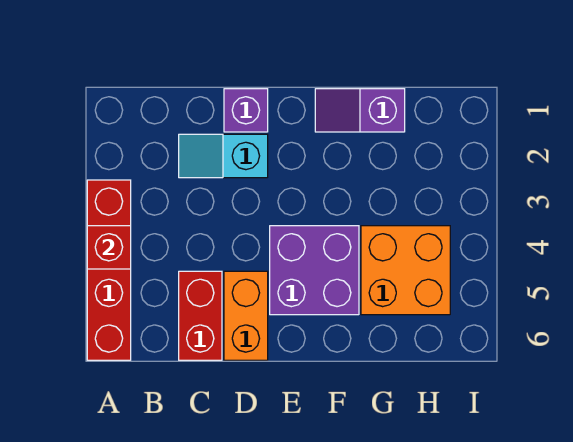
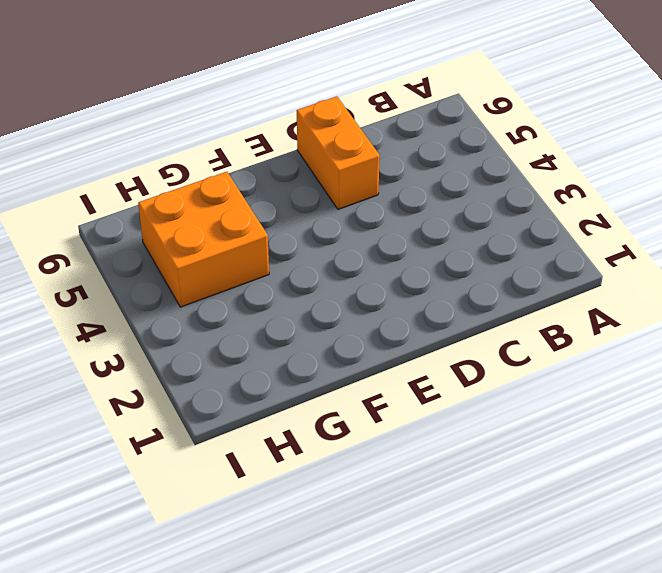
none -> red brick A3:A6 level 1
none -> cyan slope C2:D2 level 1 top D

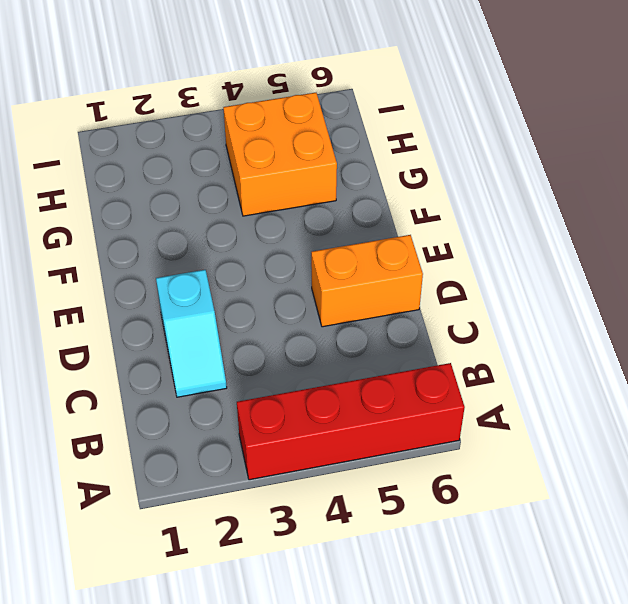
none -> red brick C5:C6 level 1
none -> purple brick D1 level 1

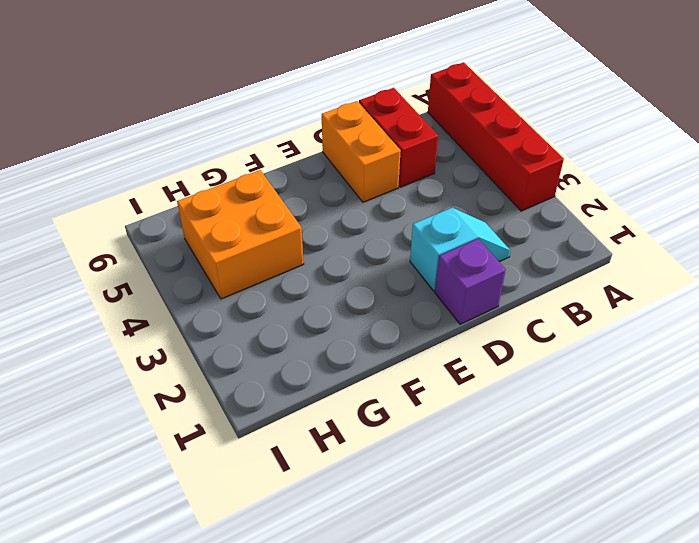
none -> purple brick E4:F5 level 1
none -> purple slope F1:G1 level 1 top G

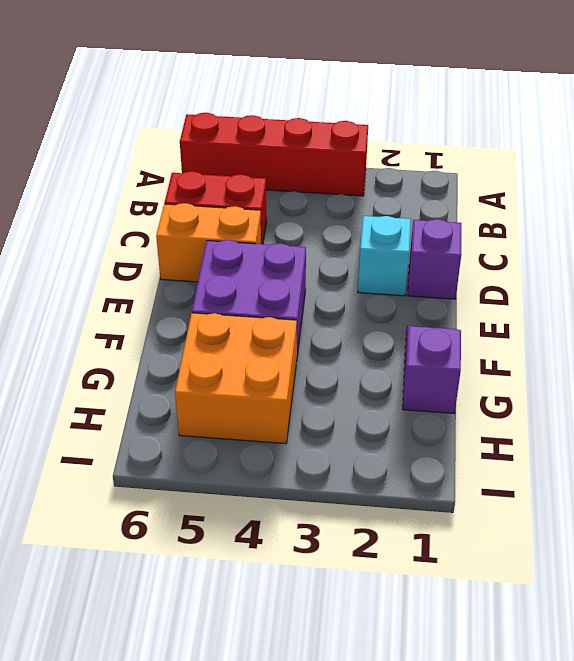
none -> red brick A4 level 2

